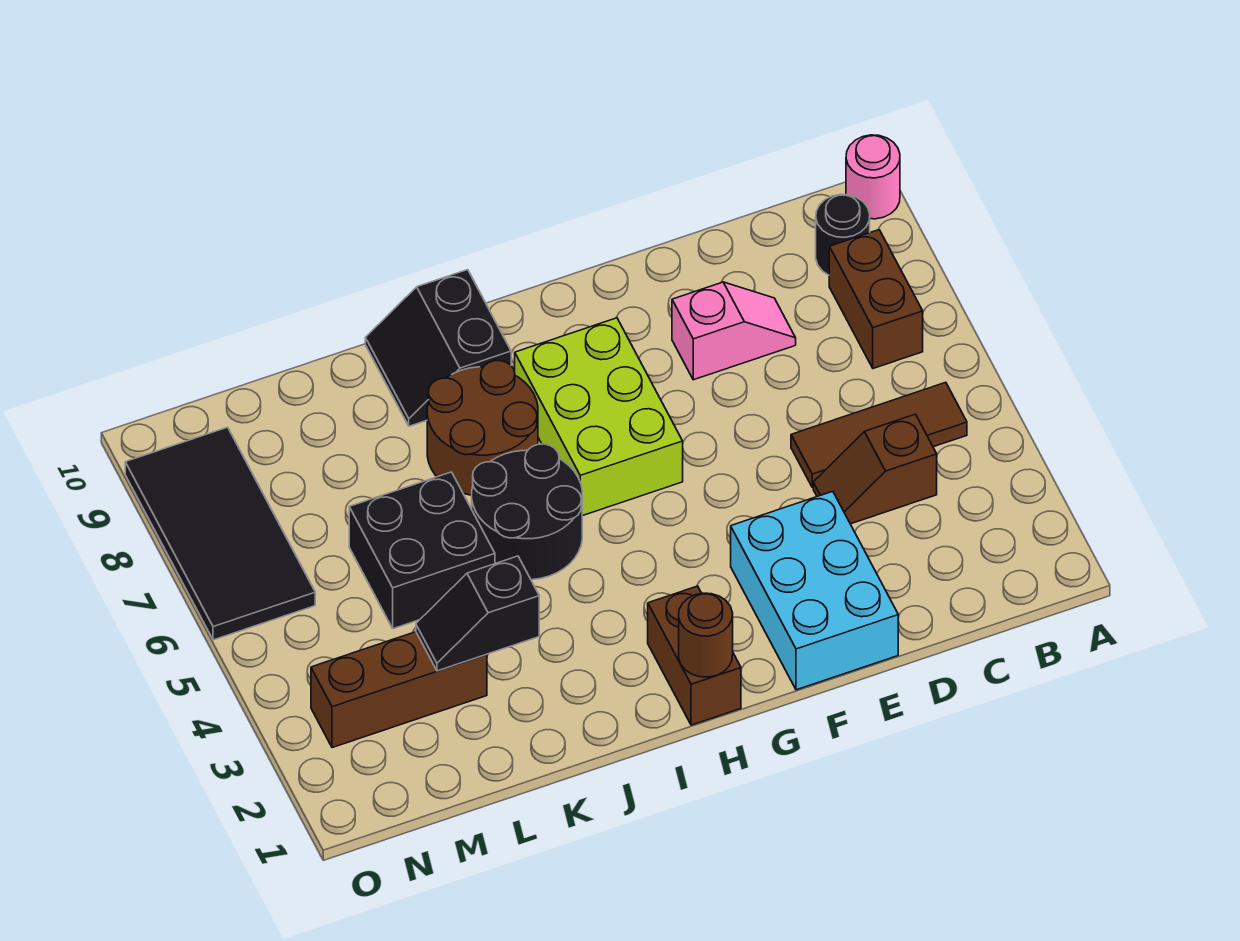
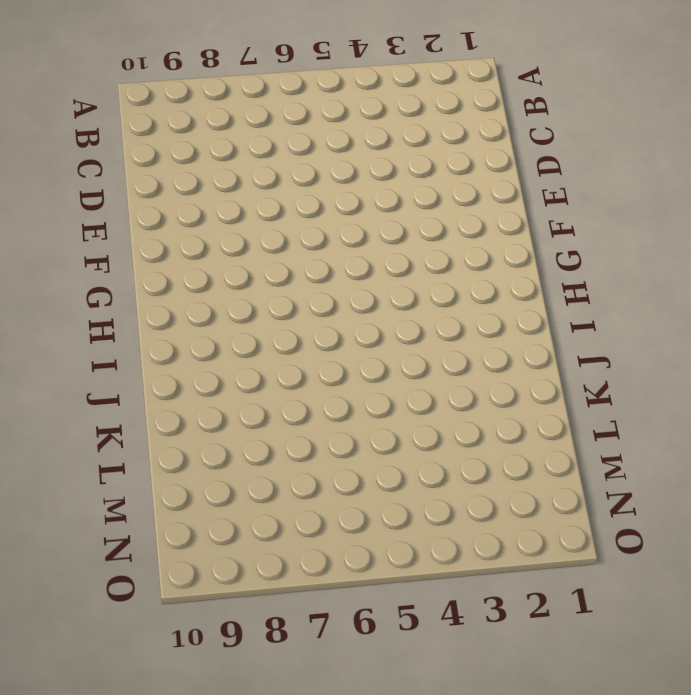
none -> pink round brick A10 level 1
none -> brown tile B5:D5 level 1
none -> brown brick B7:B8 level 1

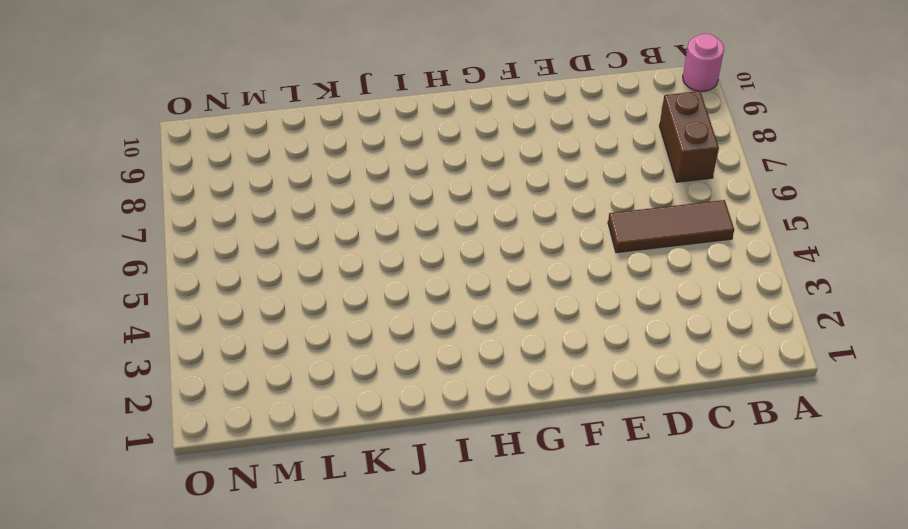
none -> black round brick B9 level 1
none -> brown slope C4:D4 level 1 top C
none -> pink slope D8:E8 level 1 top E

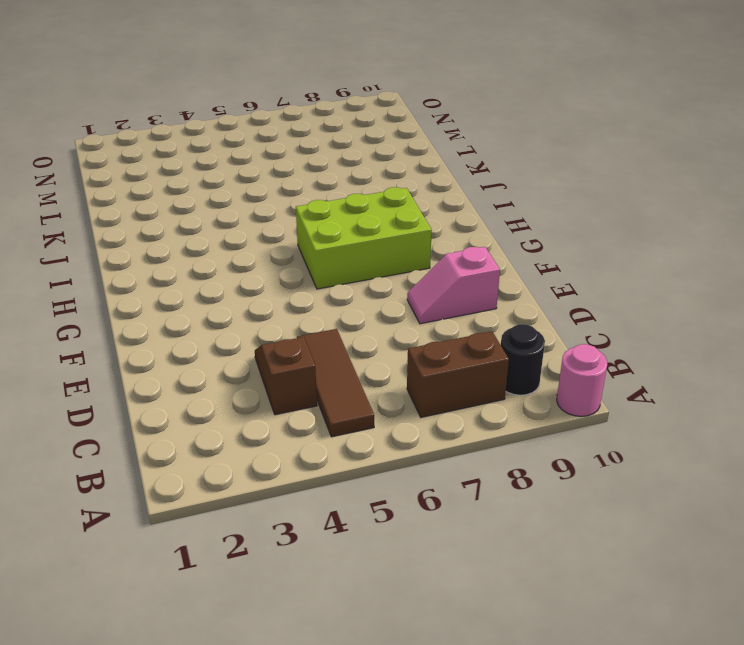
pink slope E8:E9 level 1 top 9 -> pink slope D8:E8 level 1 top E
none -> cyan brick E1:F3 level 1
none -> brown brick H1:H2 level 1
none -> black round brick I5:J6 level 1

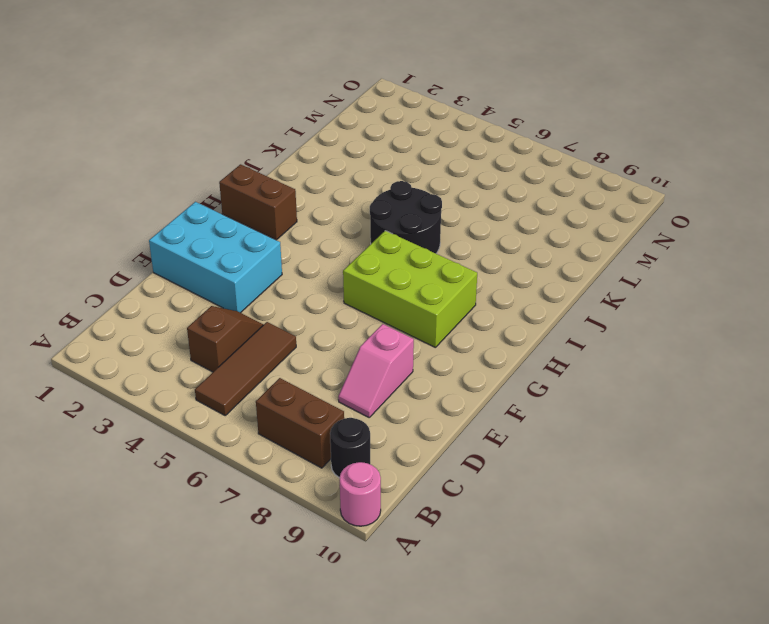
none -> brown round brick I7:J8 level 1
none -> black slope I9:J10 level 1 top I
none -> black brick K5:L6 level 1

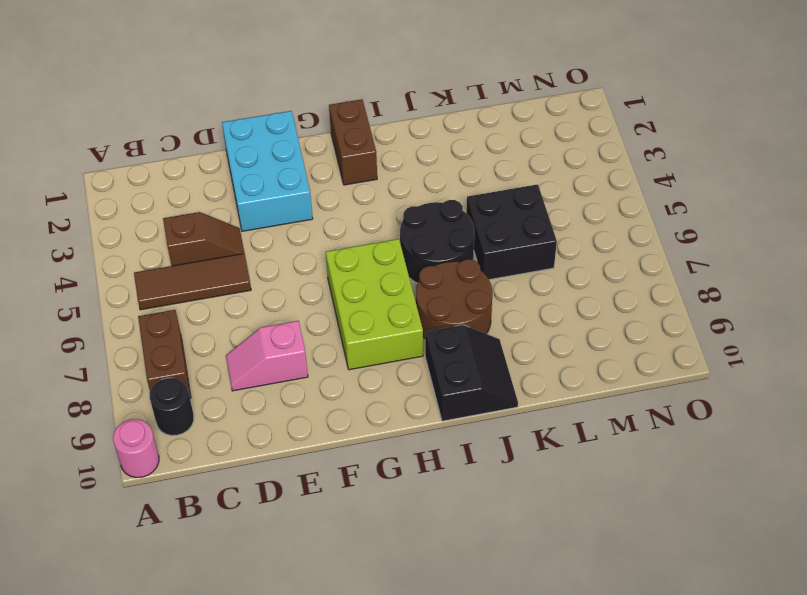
none -> brown brick L3:N3 level 1
none -> black tile N6:O9 level 1
none -> brown round brick H1 level 2

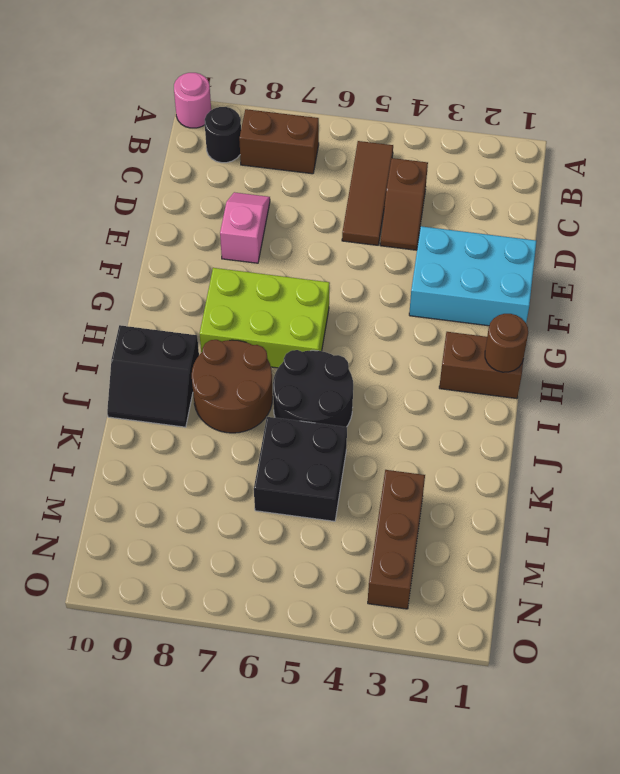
none -> black tile N6:O9 level 1
none -> black slope K3:L3 level 2 top K

